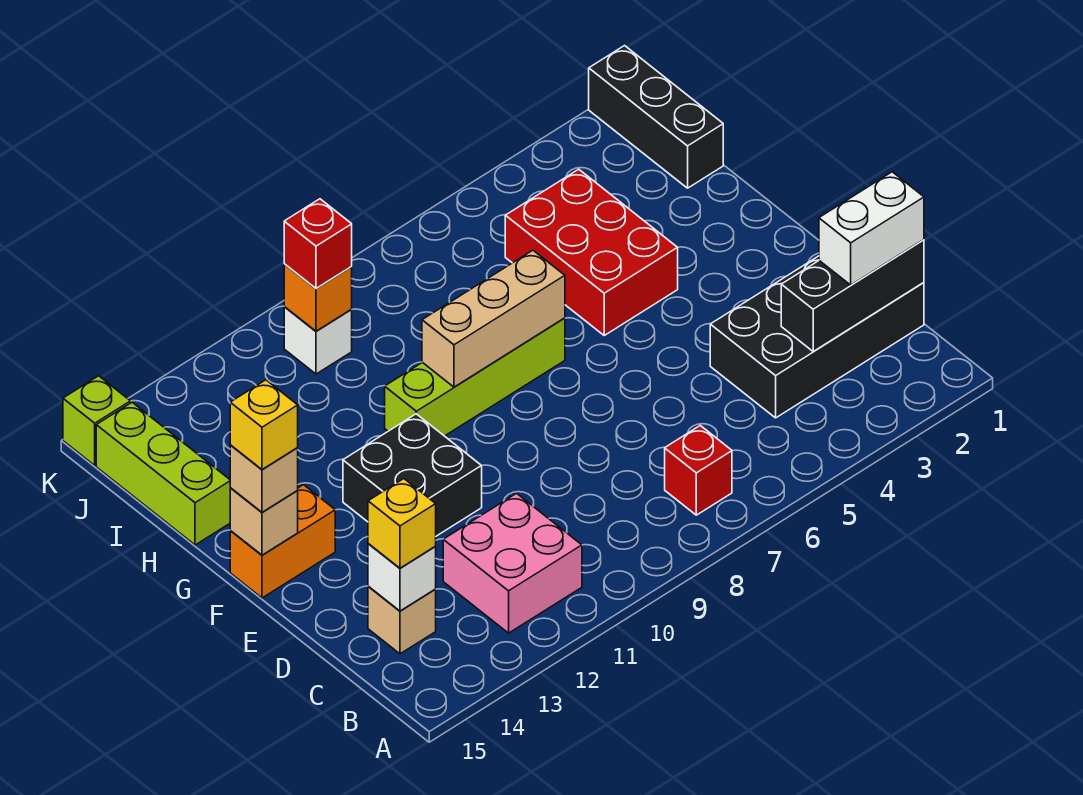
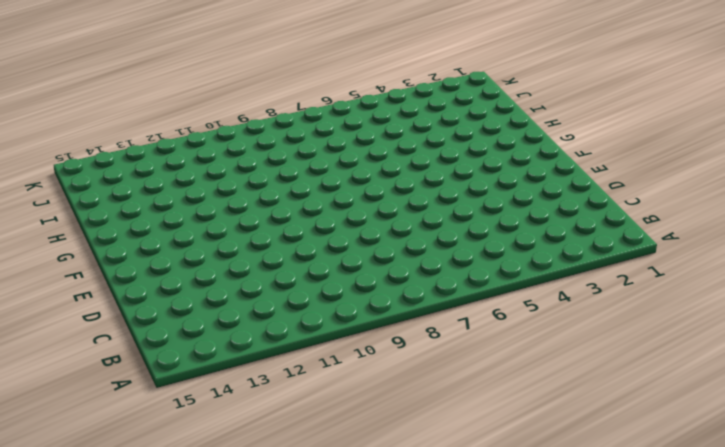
none -> red brick B7 level 1
none -> pink brick B11:C12 level 1
none -> black brick C1:D4 level 1

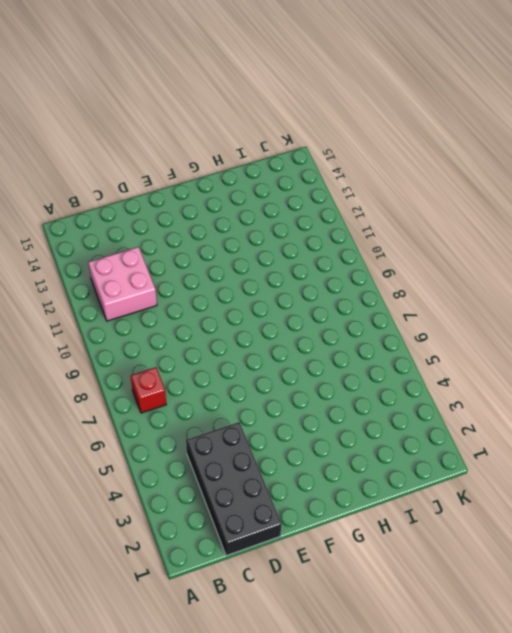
none -> tan brick C14 level 1
none -> black brick E11:F12 level 1
none -> orange brick F14:F15 level 1

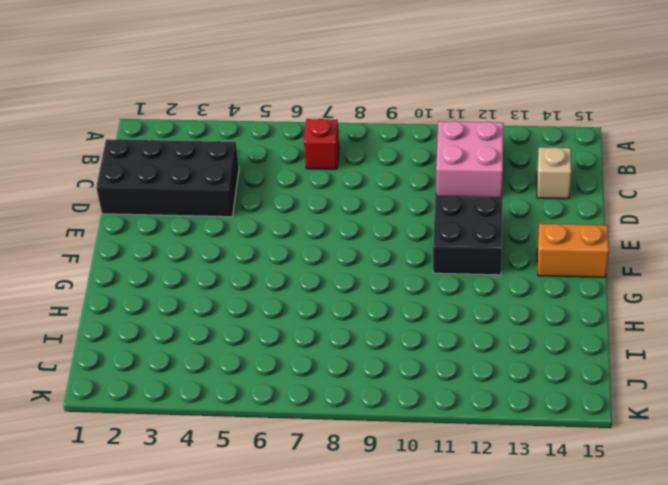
none -> red brick G4:I5 level 1
none -> lime brick G7:G10 level 1
none -> lime brick H15:J15 level 1

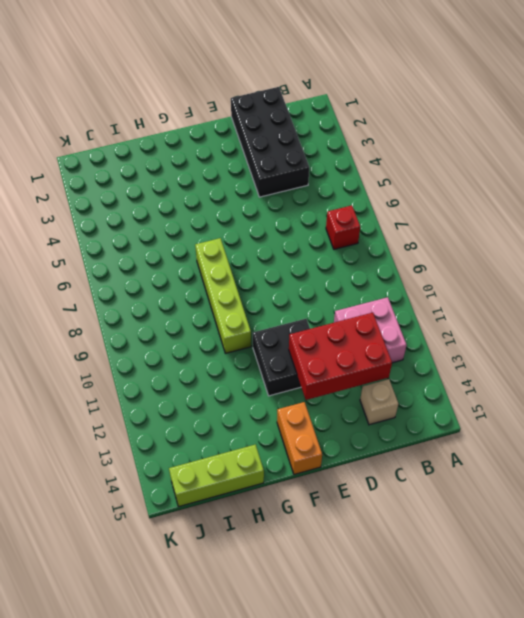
red brick C12:E13 level 2 -> red brick G4:I5 level 1
none -> black brick I1:K1 level 1
none -> white brick J10 level 1
none -> lime brick K15 level 1

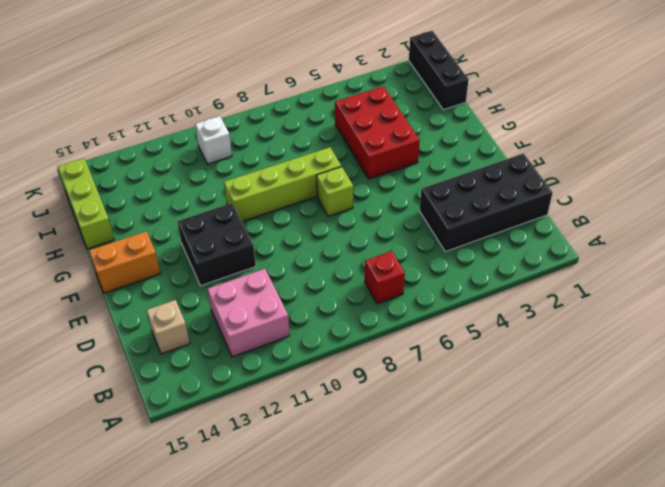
lime brick F7 level 1 -> lime brick K15 level 1
none -> black brick C1:C3 level 2
none -> white brick C14 level 2
none -> tan brick F15 level 2

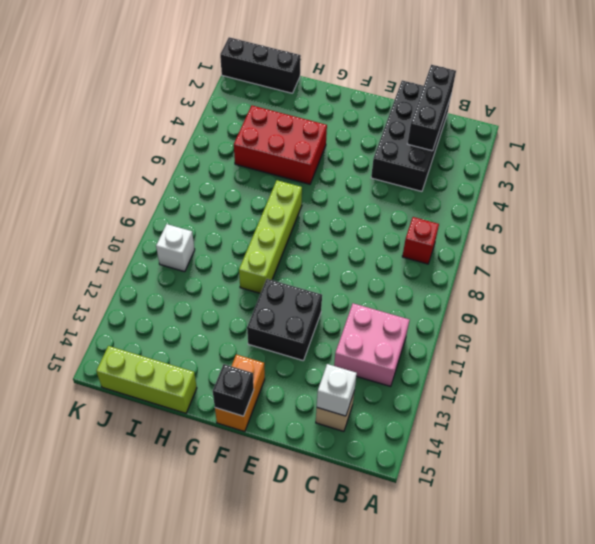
black brick F15 level 2 -> tan brick F15 level 2
none -> lime brick K15 level 1
none -> tan brick G7:G9 level 2
none -> orange brick J10 level 2

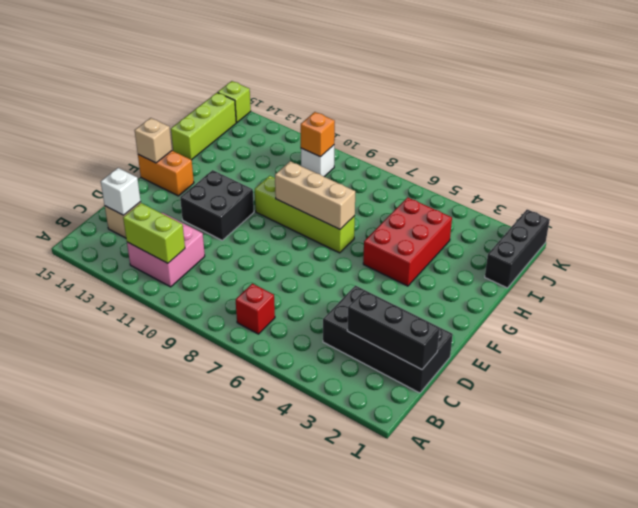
lime brick B11:B12 level 2 -> none
none -> white brick C1:C2 level 3
none -> yellow brick C14 level 3
none -> tan brick F15 level 3

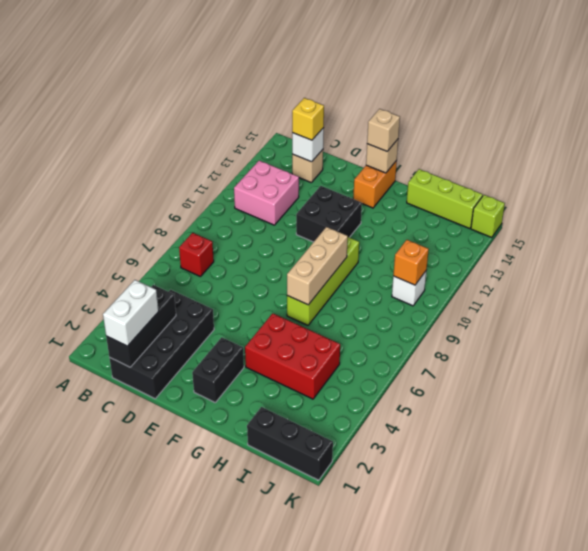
black brick F2:F3 level 1 -> none
none -> red brick J10 level 3
none -> yellow brick F15 level 4

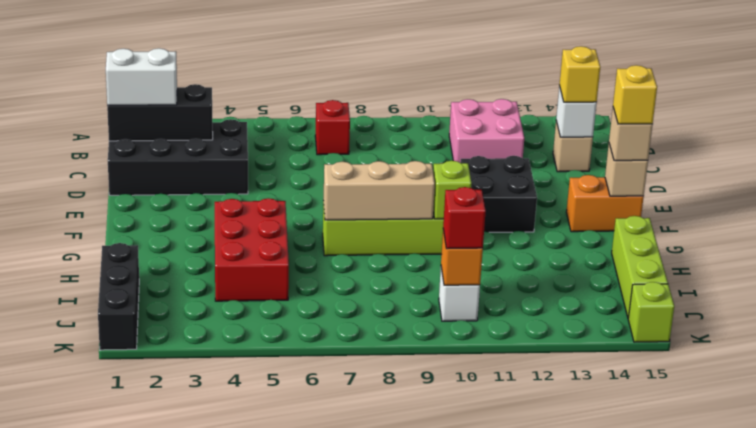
lime brick G10 level 2 -> none

